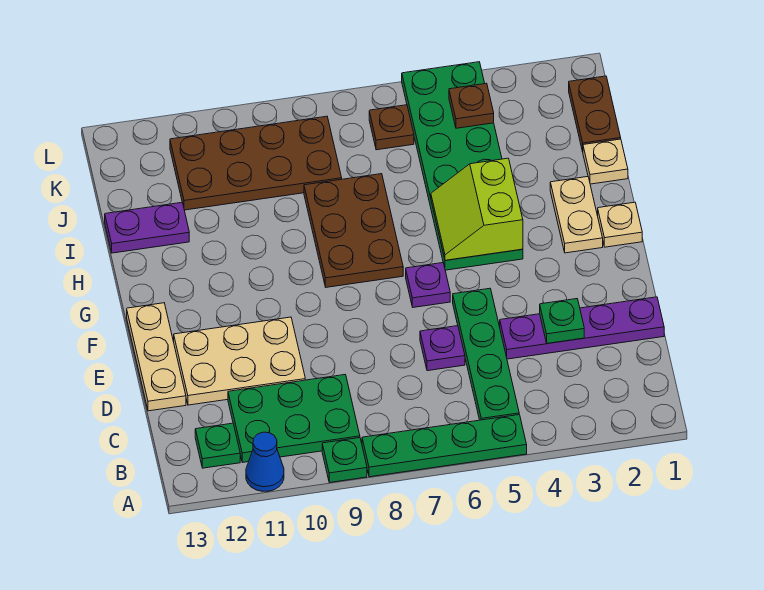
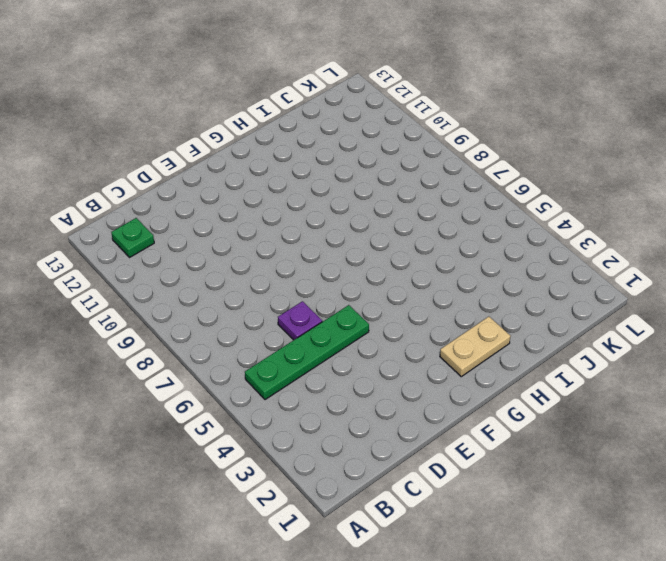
none -> green plate A5:A8 level 1
none -> green plate A9 level 1
none -> blue cone A11 level 1

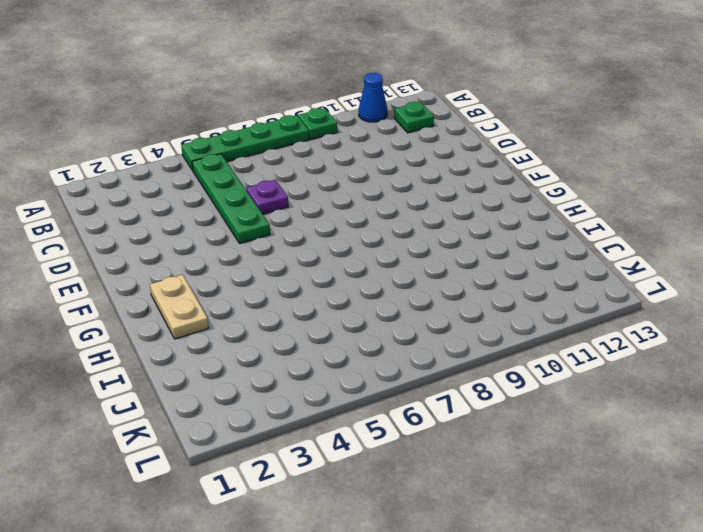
none -> green plate B9:C11 level 1
none -> purple plate D1:D4 level 1
none -> tan plate D10:E12 level 1

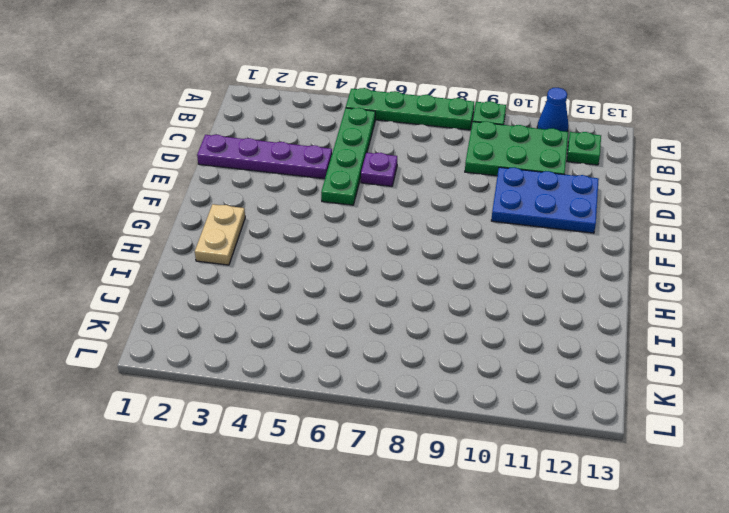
blue plate D10:E12 level 1 -> tan plate D10:E12 level 1
none -> tan plate D13:F13 level 1
none -> purple plate F6 level 1
none -> tan plate G1 level 1

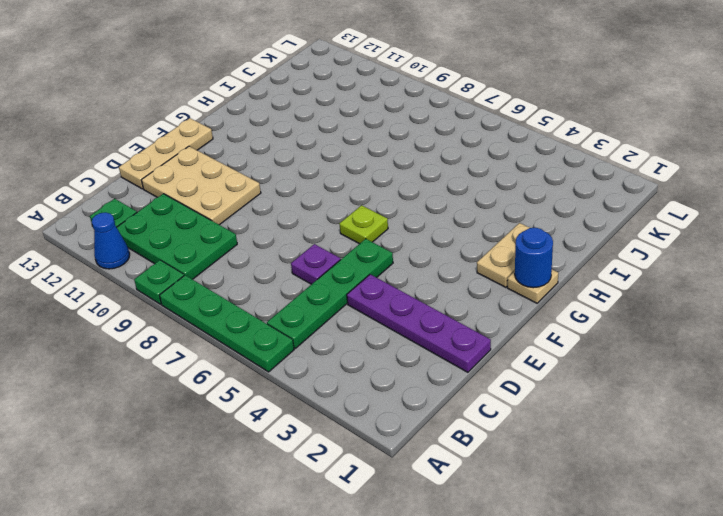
lime plate F6 level 1 -> purple plate F6 level 1
blue round brick G1 level 2 -> none
none -> green plate G4:L5 level 1
none -> brown plate G7:I8 level 1
none -> tan plate I1 level 1

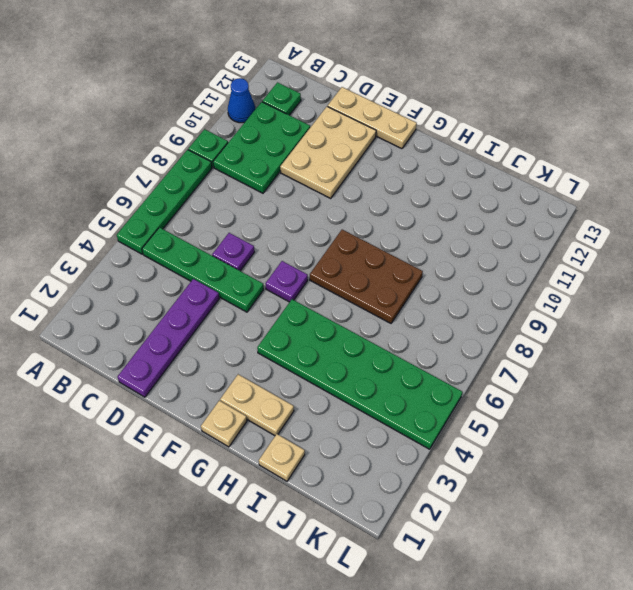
none -> purple plate I12:I13 level 1
none -> brown plate J1:K1 level 1
none -> brown plate J8:K11 level 1

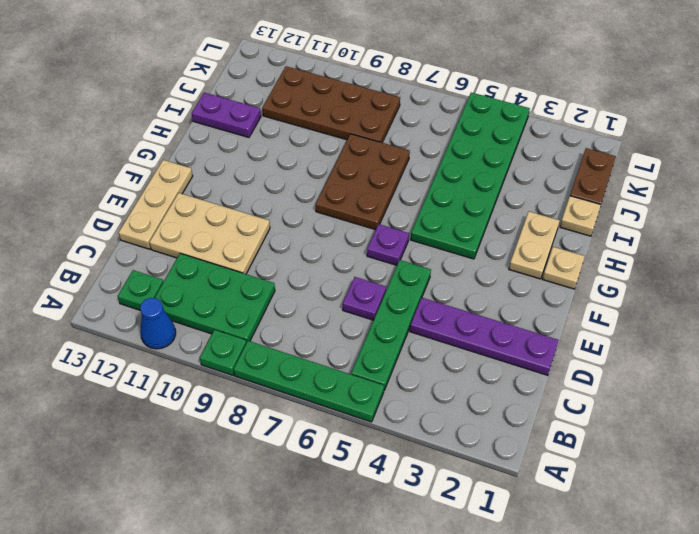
none -> brown plate K6 level 1
none -> green plate D3 level 2
none -> lime slope G4:H5 level 2 top 4

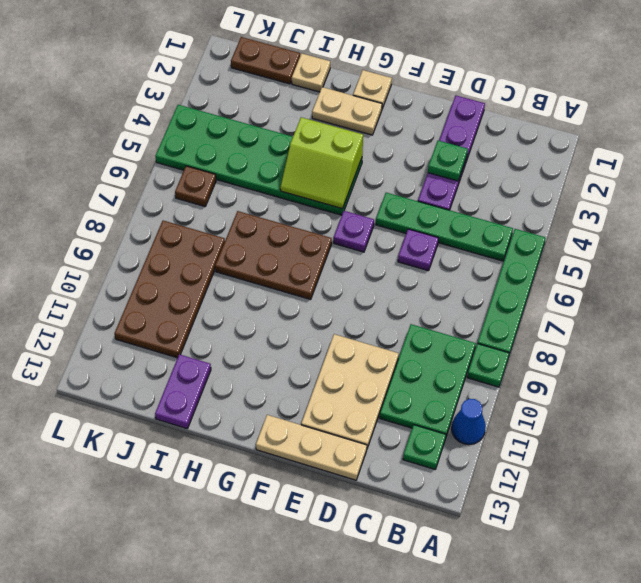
none -> brown plate K4 level 2

